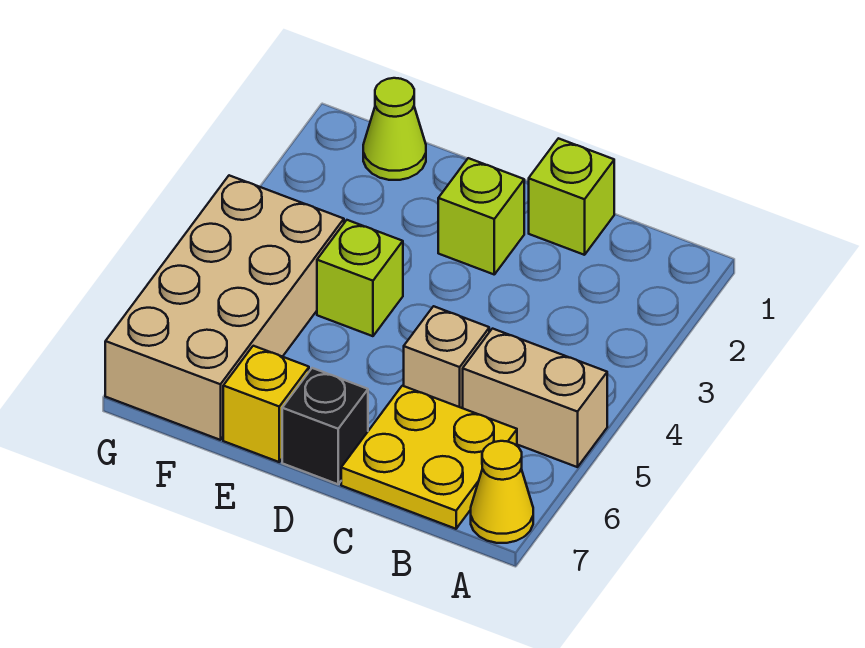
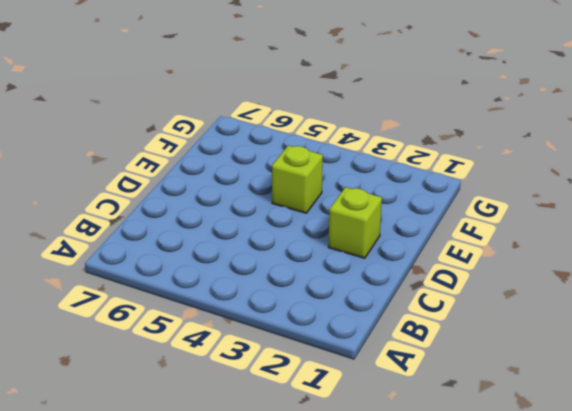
none -> tan brick A5:B5 level 1
none -> yellow cone A7 level 1

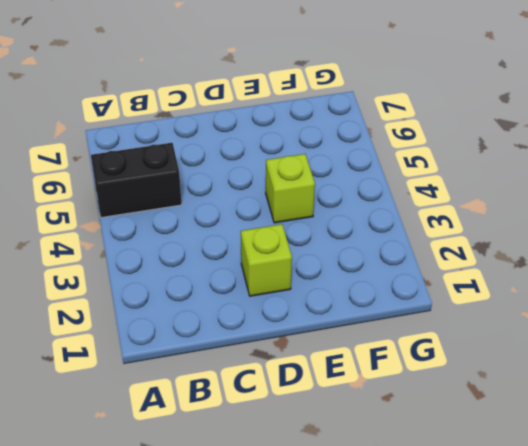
black brick A5:B5 level 1 -> tan brick A5:B5 level 1
none -> yellow cone A7 level 1
none -> yellow plate B6:C7 level 1

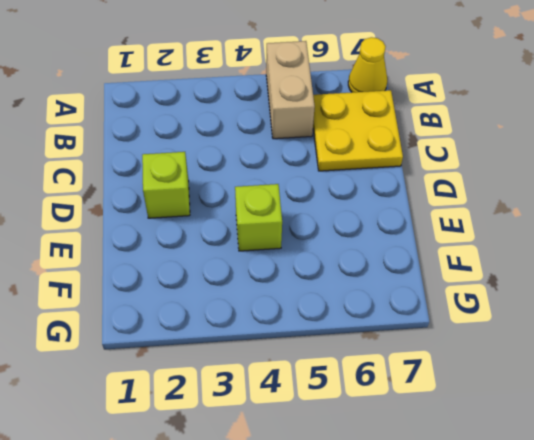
none -> lime brick C1 level 1
none -> tan brick C5 level 1

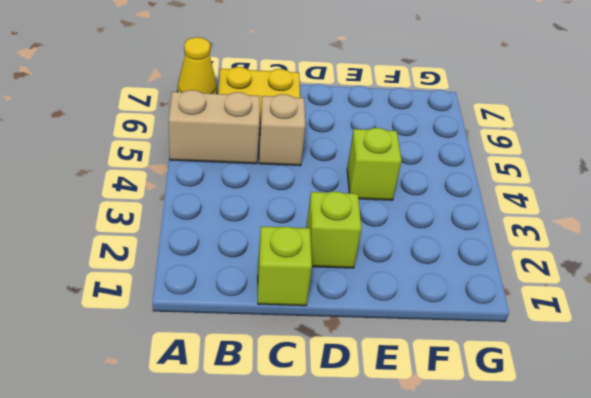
none -> black brick D7 level 1
none -> yellow brick E7 level 1

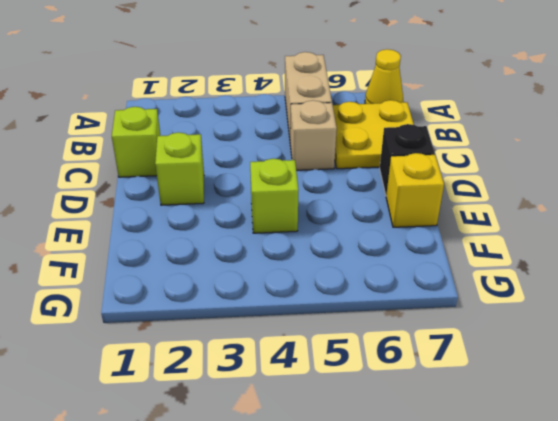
none -> lime cone F1 level 1
none -> tan brick F4:G7 level 1

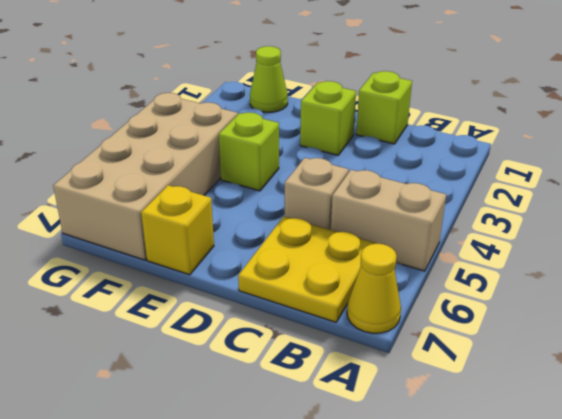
none -> black brick D7 level 1

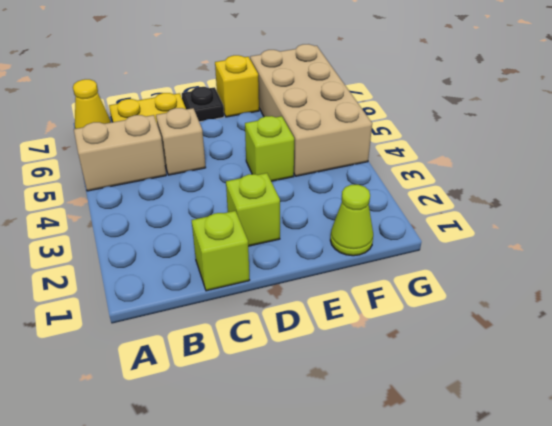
black plate D7 level 1 -> black brick D7 level 1

